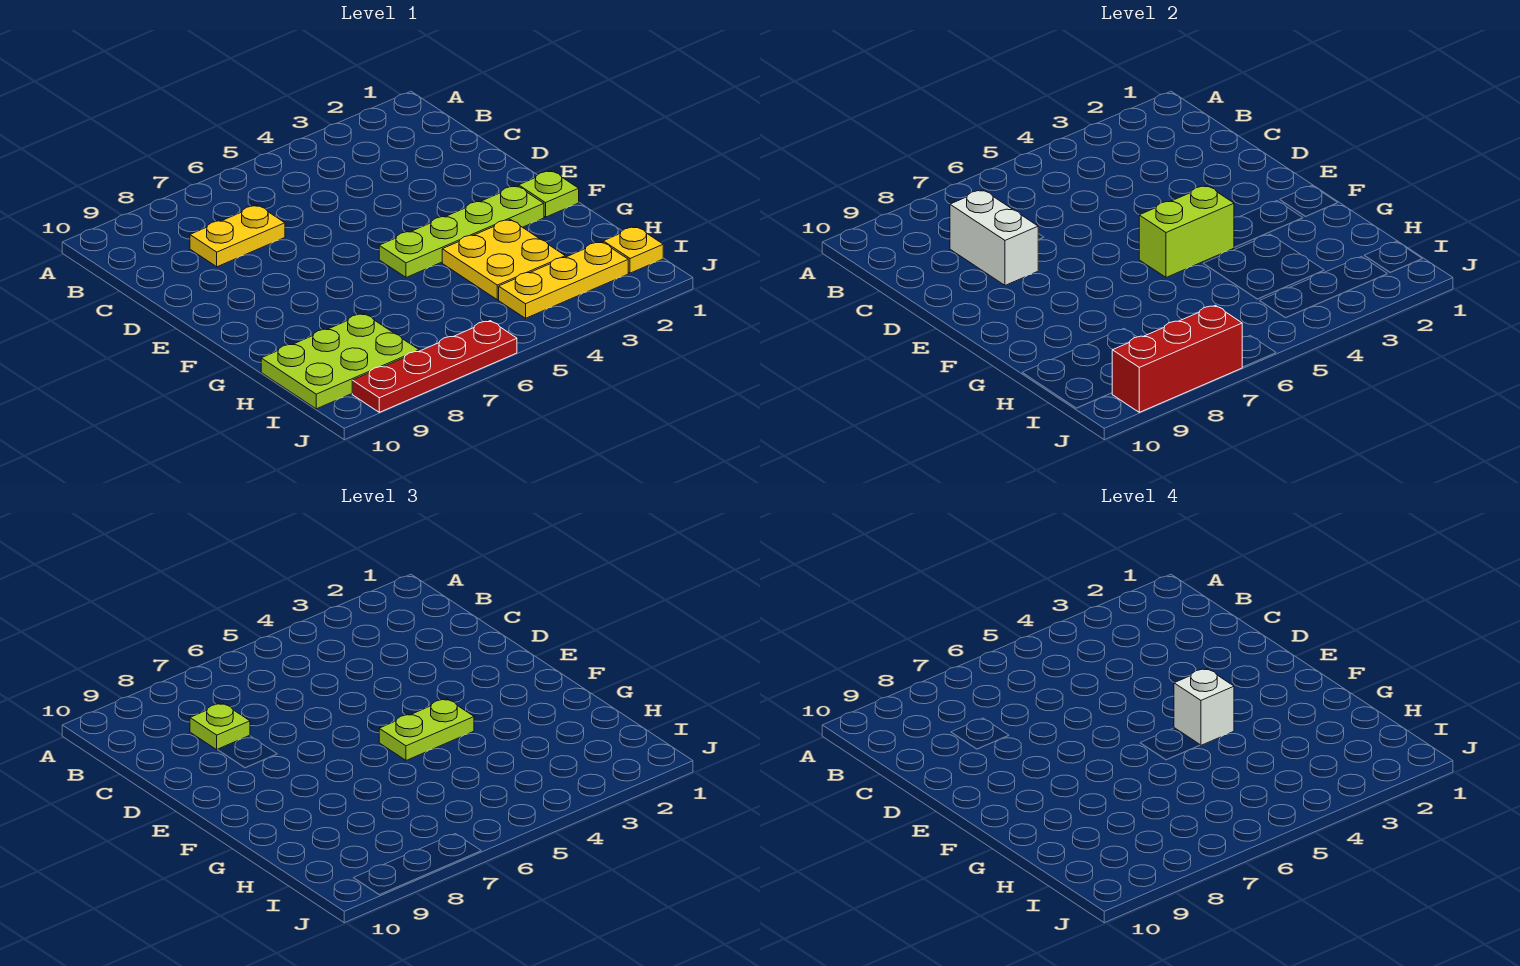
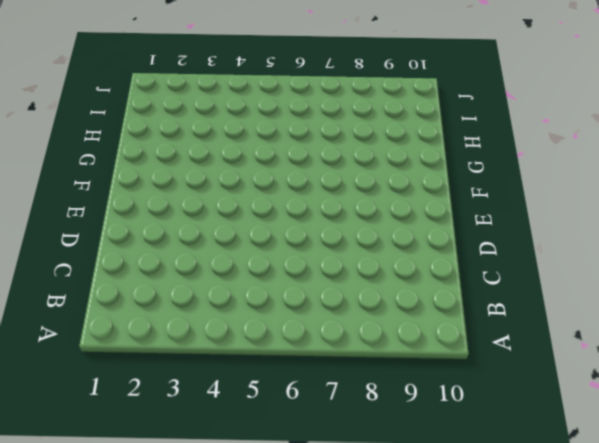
none -> yellow plate C7:C8 level 1
none -> lime plate F1 level 1
none -> lime plate F2:F5 level 1

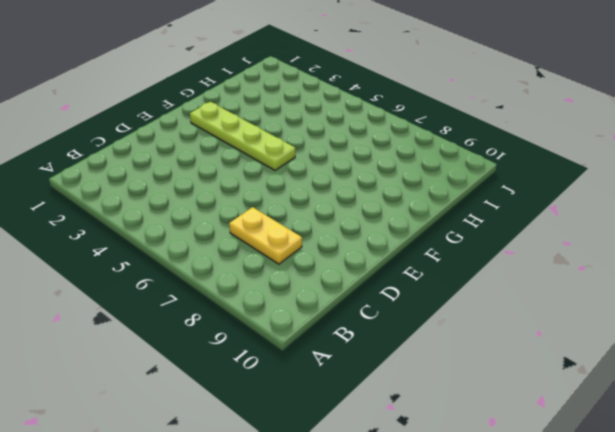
none -> lime plate F1 level 1
none -> yellow plate G3:H4 level 1
none -> lime plate H8:I10 level 1

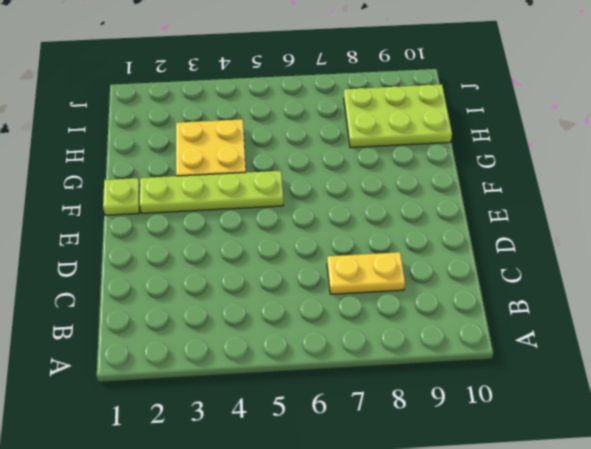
none -> yellow plate I1 level 1
none -> yellow plate I2:I4 level 1
none -> red plate J6:J9 level 1

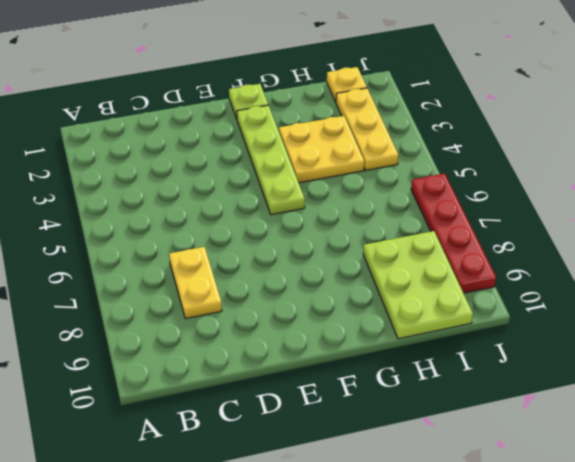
none -> white brick C8:D8 level 2
none -> lime brick F4:F5 level 2
none -> red brick J7:J9 level 2

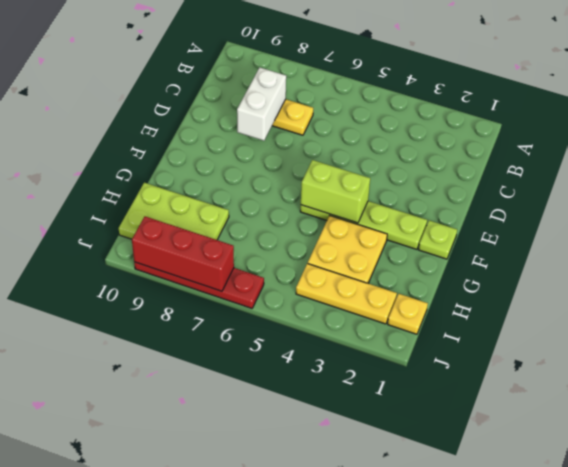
none -> lime plate C8 level 3
none -> lime plate F4:F5 level 3
none -> white brick F4 level 4

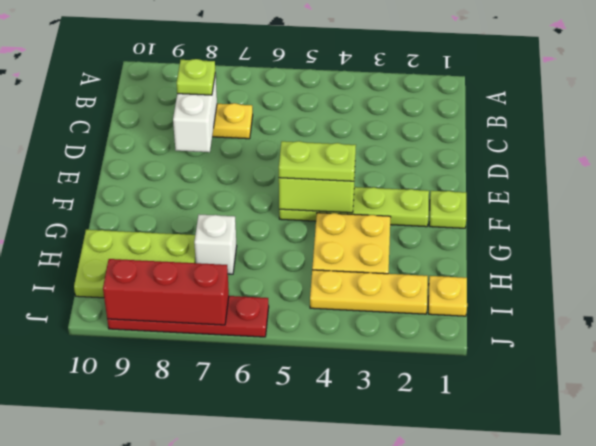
white brick H7 level 1 -> white brick F4 level 4

